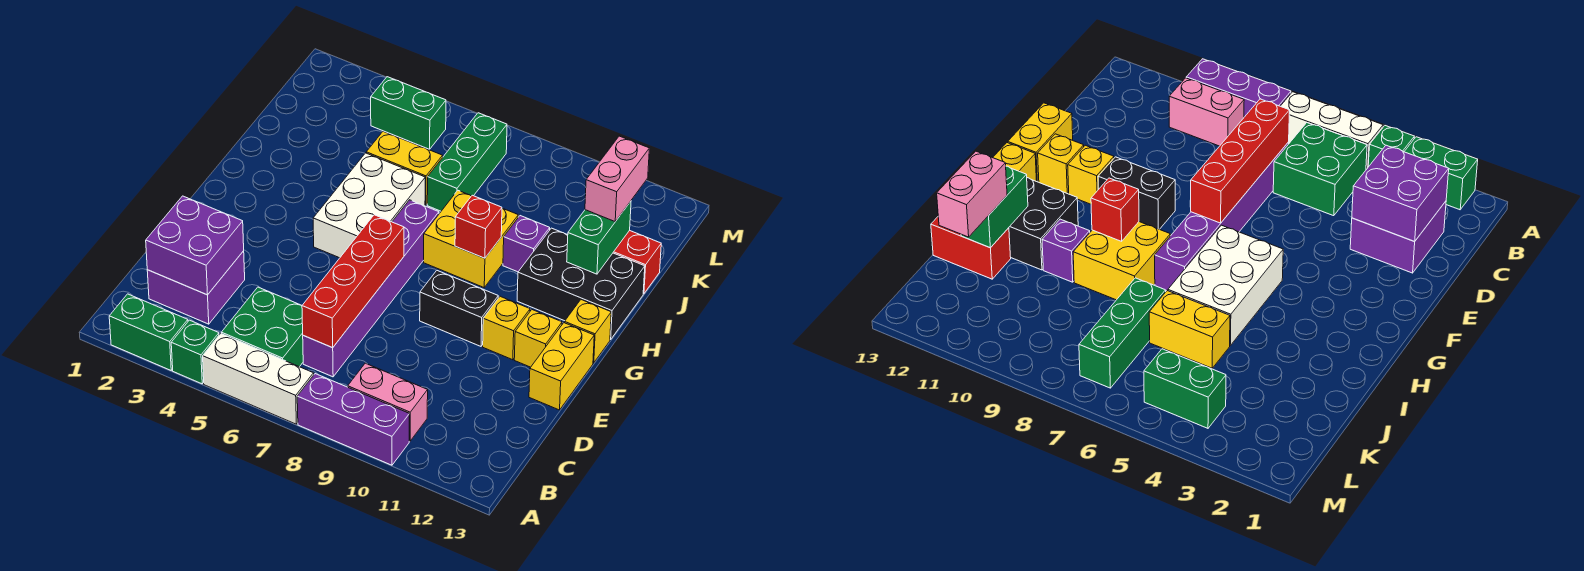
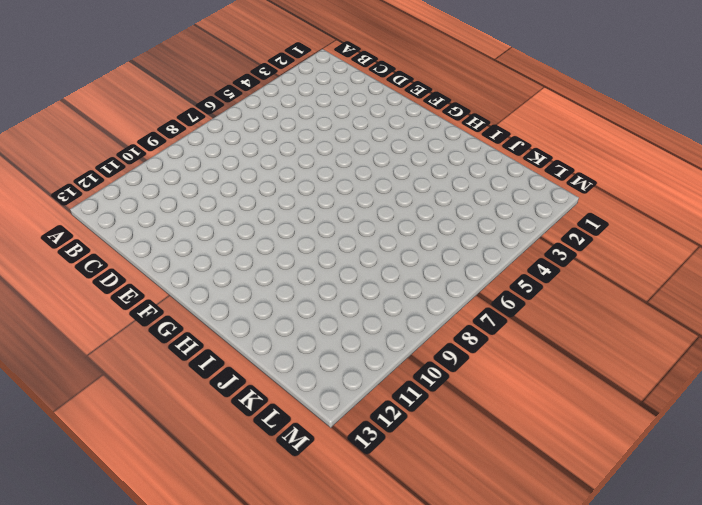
none -> green brick A2:A3 level 1
none -> green brick A4 level 1
none -> white brick A5:A7 level 1

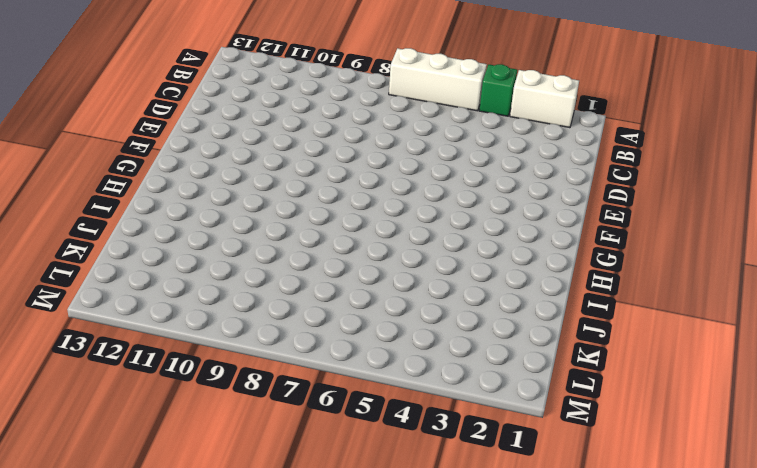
white brick A2:A3 level 1 -> green brick A2:A3 level 1
none -> purple brick A8:A10 level 1
none -> green brick B5:C6 level 1
none -> pink brick B9:B10 level 1

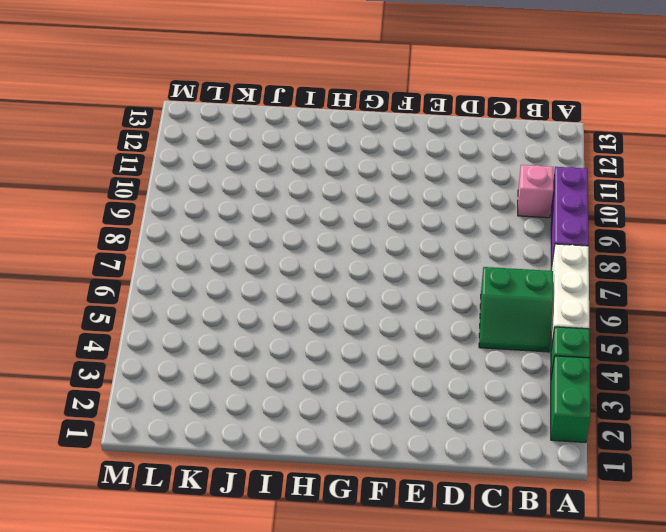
green slope B5:C6 level 1 top 6 -> green brick B5:C6 level 1
pink brick B10 level 1 -> pink brick B9:B10 level 1
none -> purple brick C2:D3 level 1
none -> purple brick C7:H7 level 1
none -> yellow brick E13:F13 level 1

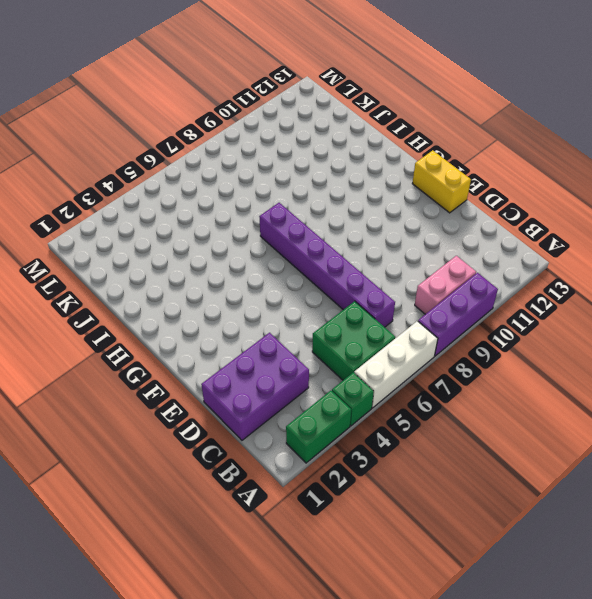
purple brick C1:D3 level 1 -> purple brick C2:D3 level 1
none -> black brick F9:F10 level 1
none -> yellow brick F11 level 1
none -> yellow brick F12 level 1

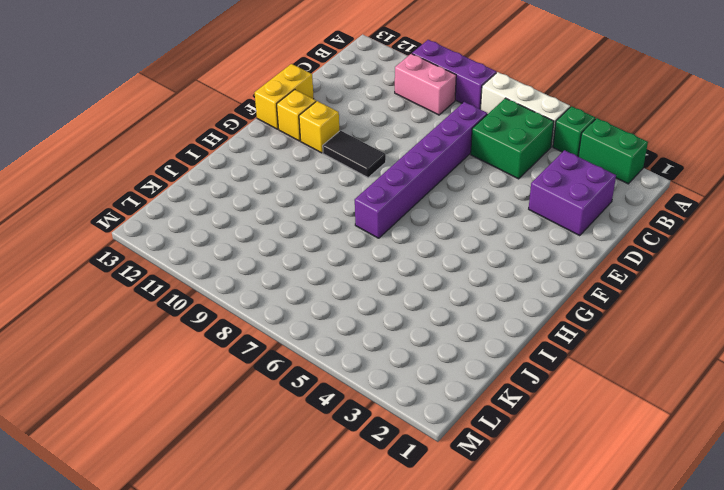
black tile F9:F10 level 1 -> black brick F9:F10 level 1
none -> white brick G5:I6 level 1
none -> yellow brick G13 level 1
none -> yellow brick H8:I9 level 1

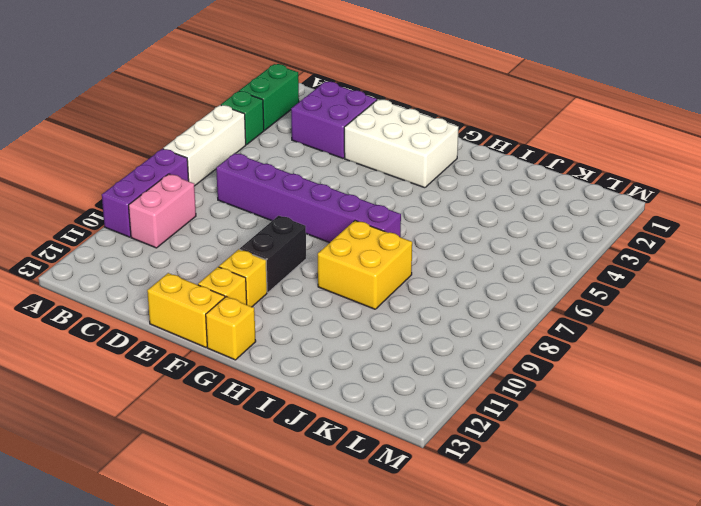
white brick E2:G3 level 1 -> white brick G5:I6 level 1
none -> green brick B5:C6 level 1
none -> black brick H11:I13 level 1
none -> purple brick I10 level 1

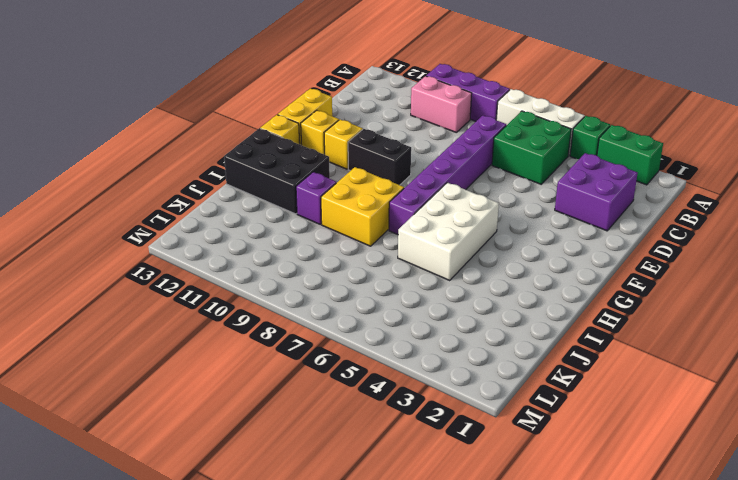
none -> yellow brick J5:J6 level 1
none -> green brick J7:L7 level 1
none -> red brick J12:J13 level 1

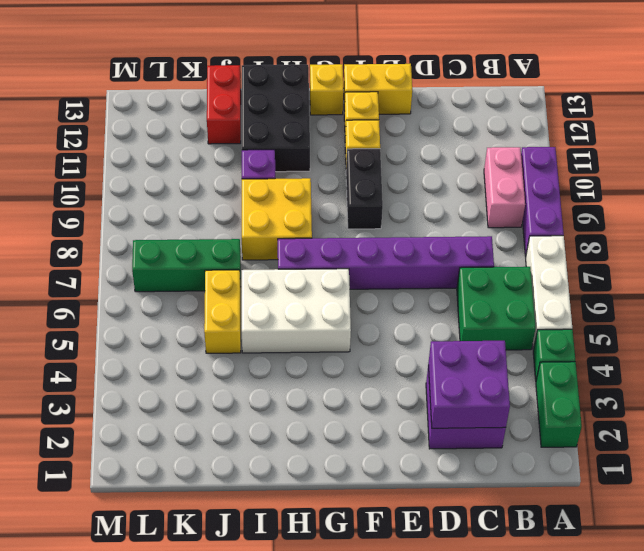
none -> green brick L4:L5 level 1
none -> red brick C7:F7 level 2
none -> red brick H9 level 2

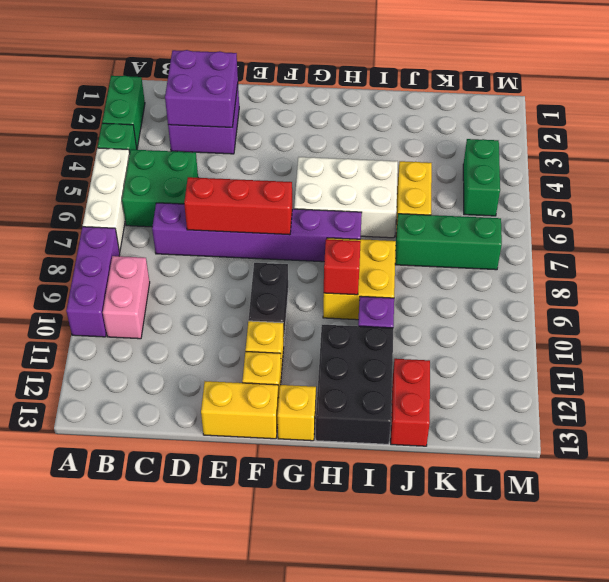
red brick D7:F7 level 2 -> red brick C7:F7 level 2
none -> green brick I12:J12 level 2
none -> pink brick J12:K12 level 3

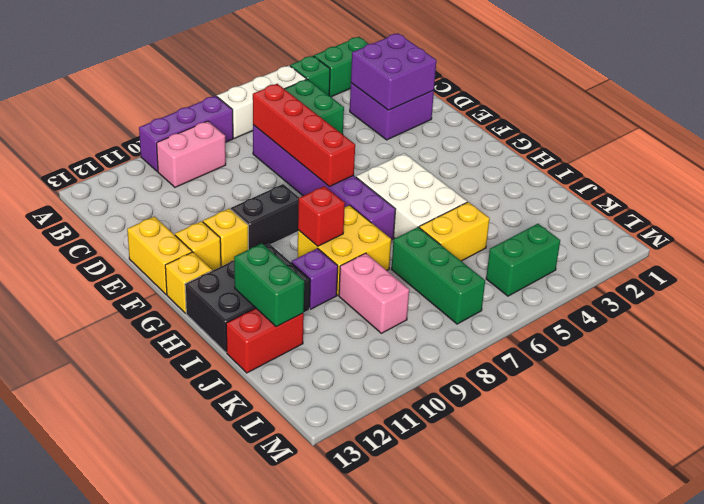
pink brick J9:K9 level 1 -> pink brick J12:K12 level 3

